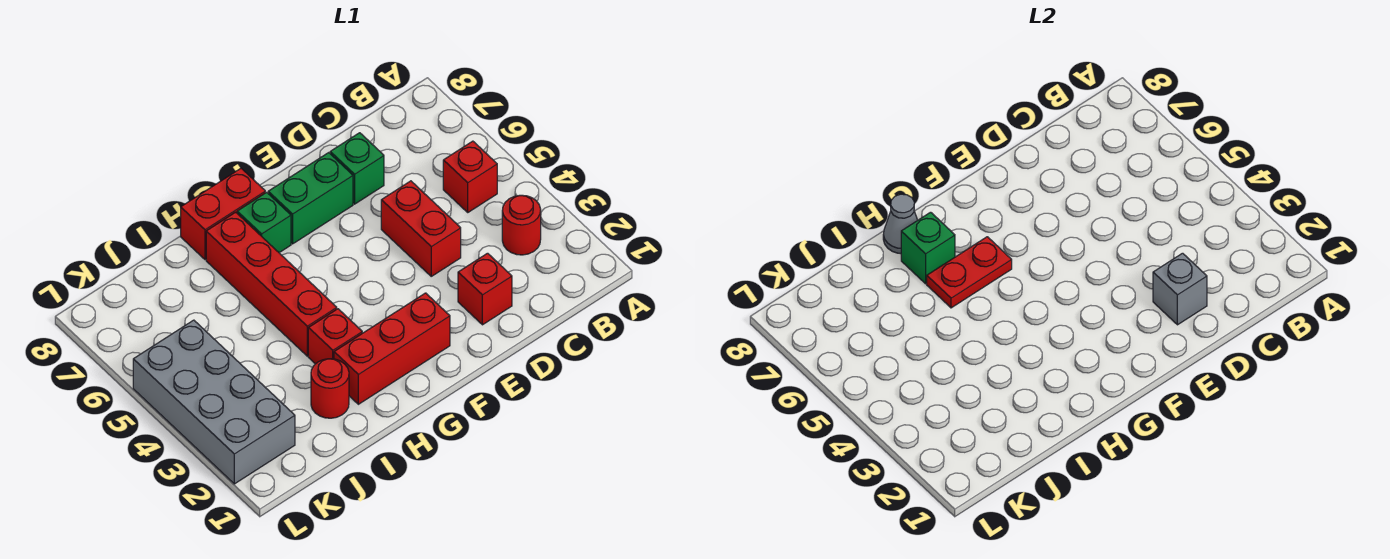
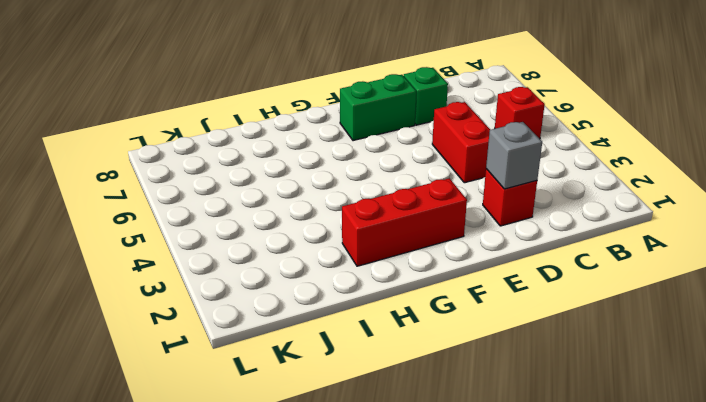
none -> red round brick B3 level 1
none -> green brick G7 level 1
none -> red brick G8:H8 level 1

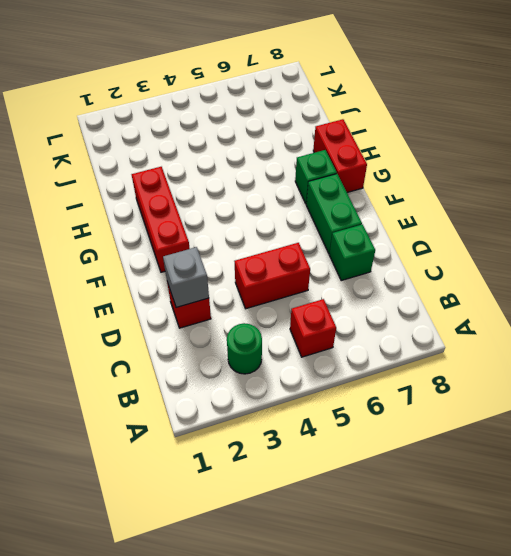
green round brick B3 level 1 -> red round brick B3 level 1
none -> red brick H3 level 1
none -> red brick H4:H7 level 1
none -> red round brick I2 level 1

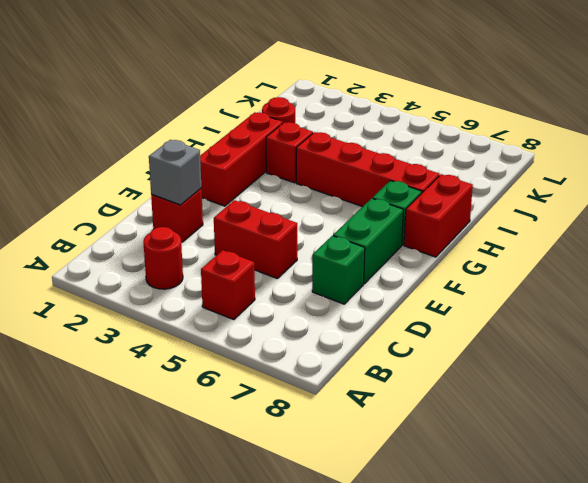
none -> grey brick K2:L5 level 1
none -> red plate G6:H6 level 2
none -> green brick H7 level 2

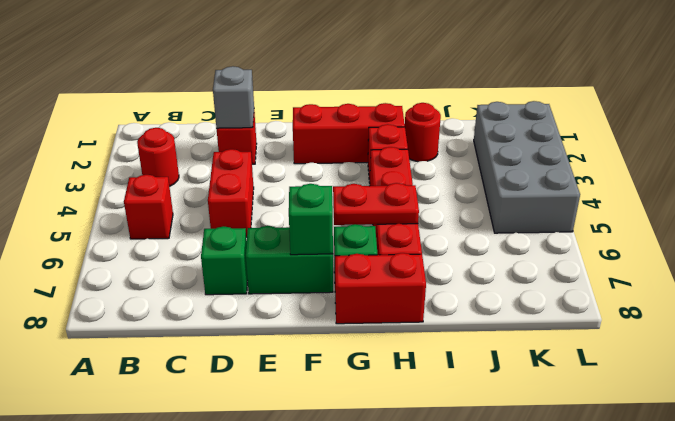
green brick F7 level 2 -> green brick H7 level 2
none -> grey cone H8 level 2

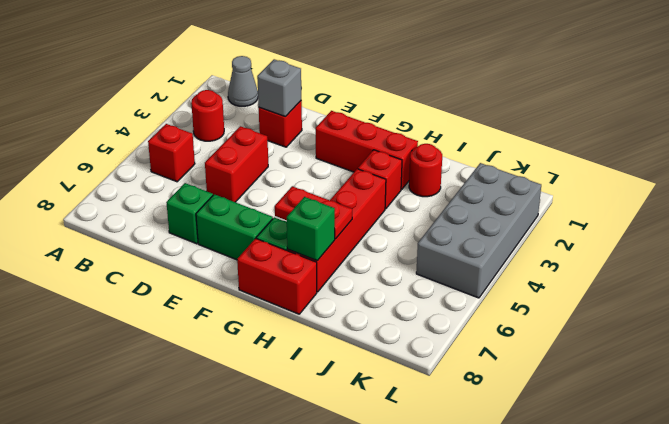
grey cone B1 level 1 -> grey cone H8 level 2

